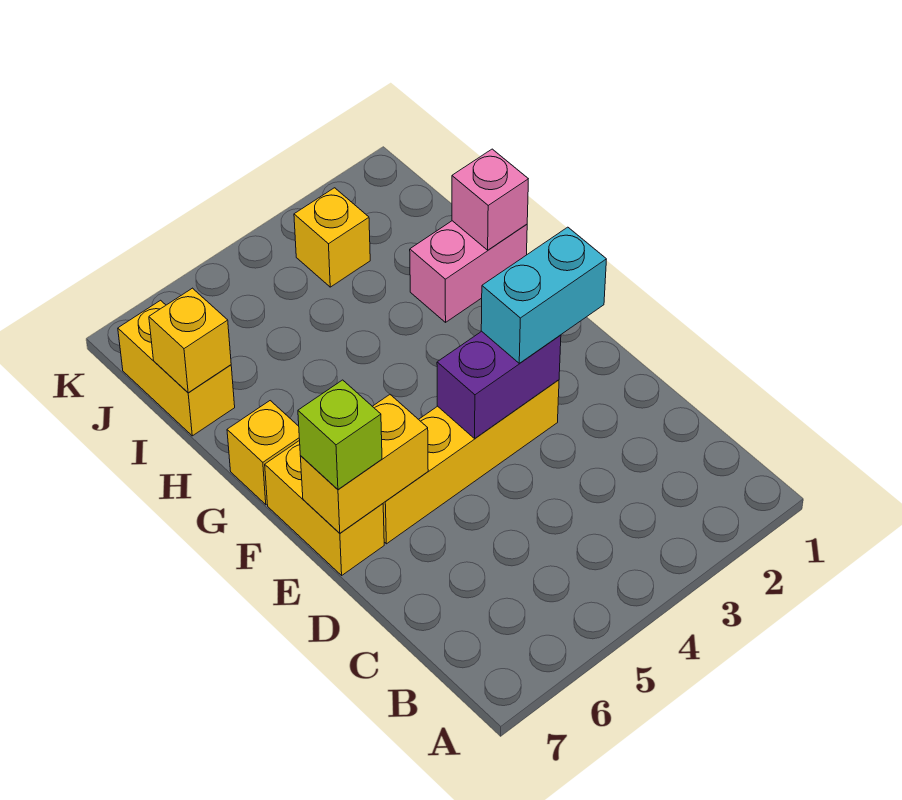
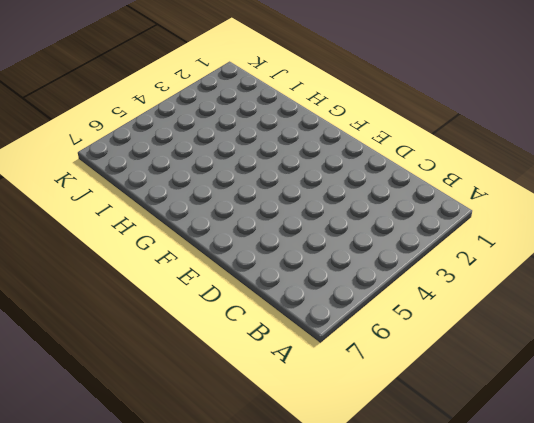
none -> yellow brick E3:E6 level 1
none -> yellow brick E7:F7 level 1
none -> yellow brick G7 level 1

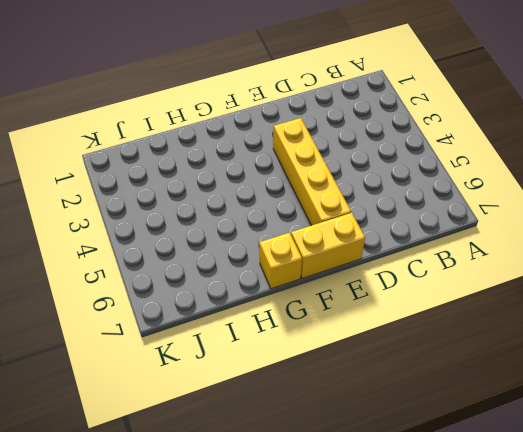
none -> pink brick H1:H2 level 1
none -> yellow brick I7:J7 level 1
none -> yellow brick J3 level 1

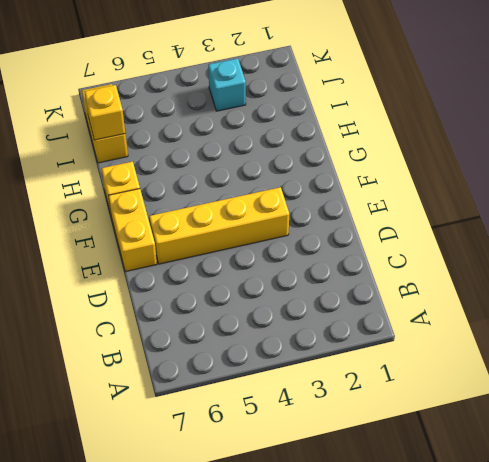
cyan brick J3 level 1 -> yellow brick J3 level 1
none -> pink brick H1:H2 level 1
none -> purple brick E3:E4 level 2
none -> yellow brick E6:E7 level 2

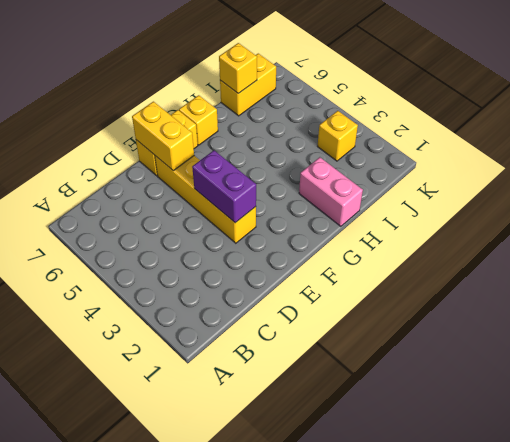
none -> pink brick H1 level 2
none -> cyan brick E2:E3 level 3
none -> lime brick E7 level 3

